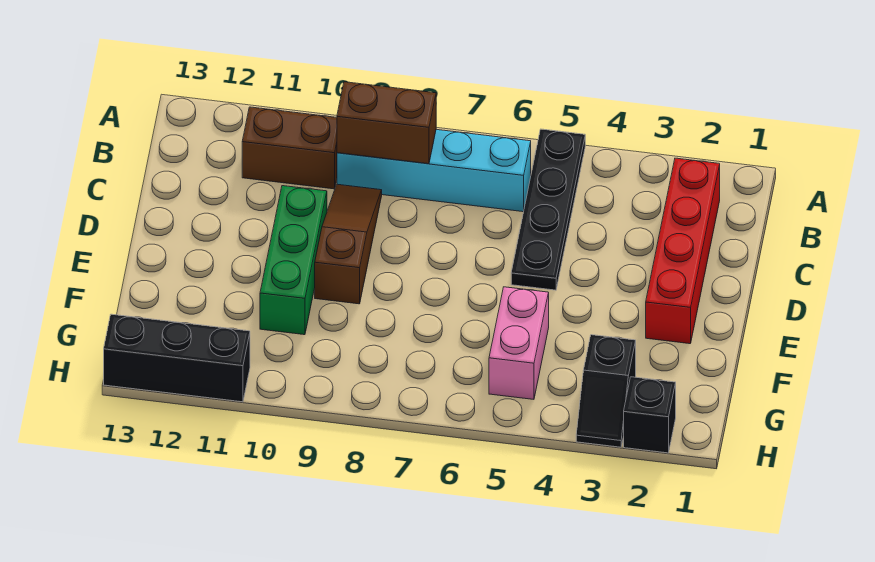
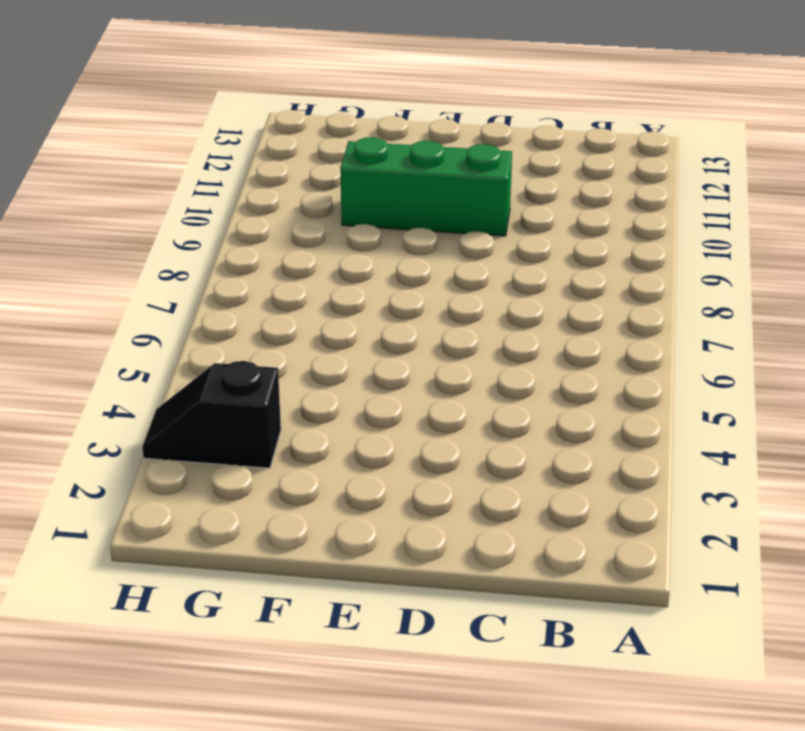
none -> black plate A5:D5 level 1
none -> red brick B2:E2 level 1

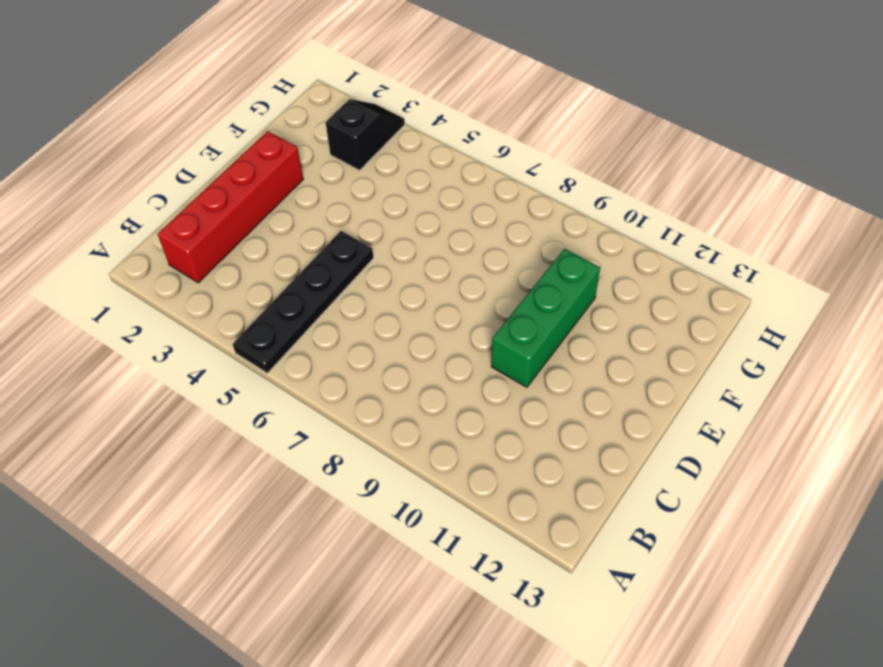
none -> cyan brick B6:B9 level 1
none -> brown brick B10:B11 level 1

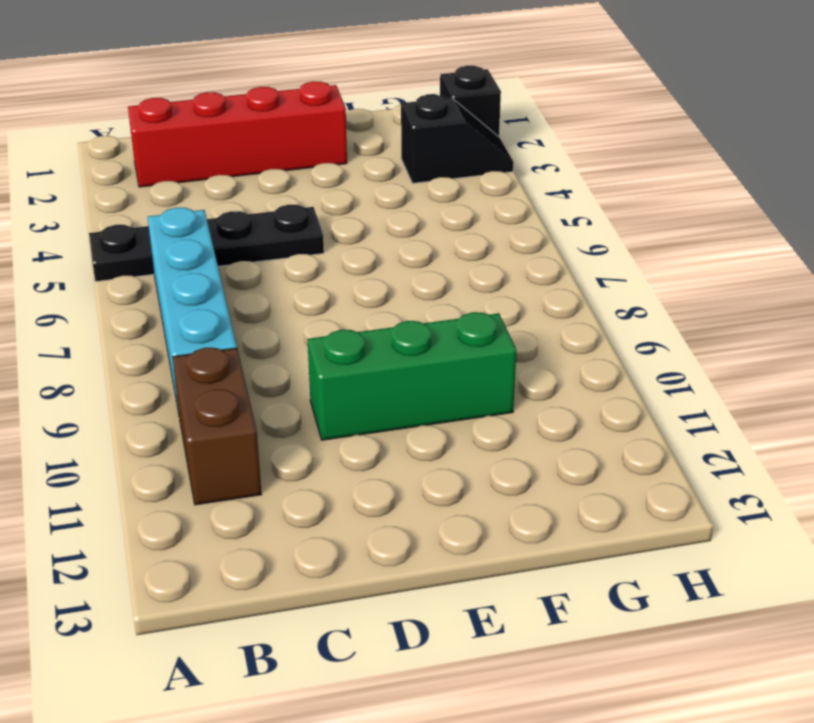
none -> brown slope C9:E9 level 1 top E
none -> pink brick F5:G5 level 1

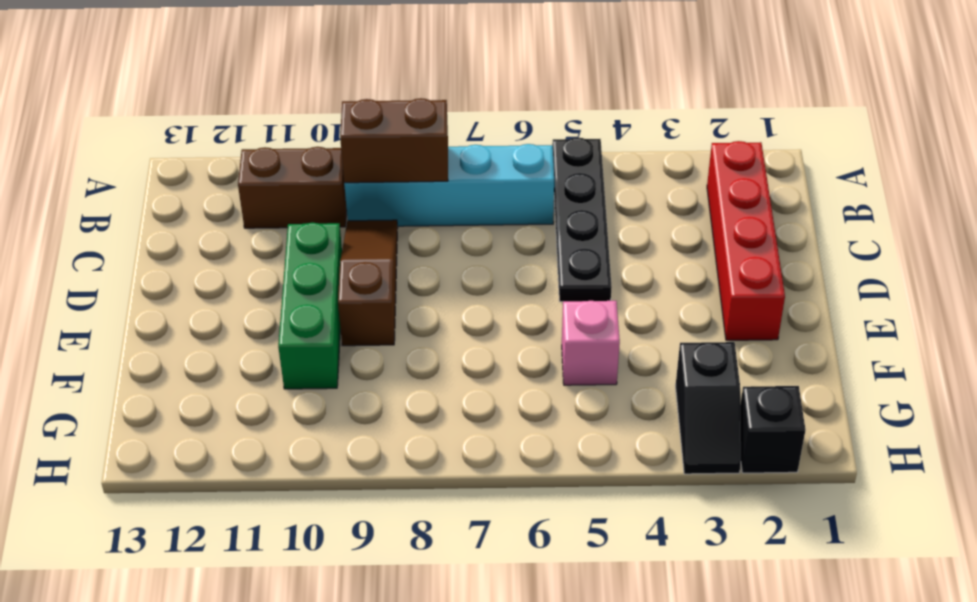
pink brick F5 level 1 -> pink brick F5:G5 level 1
none -> black brick H11:H13 level 1

